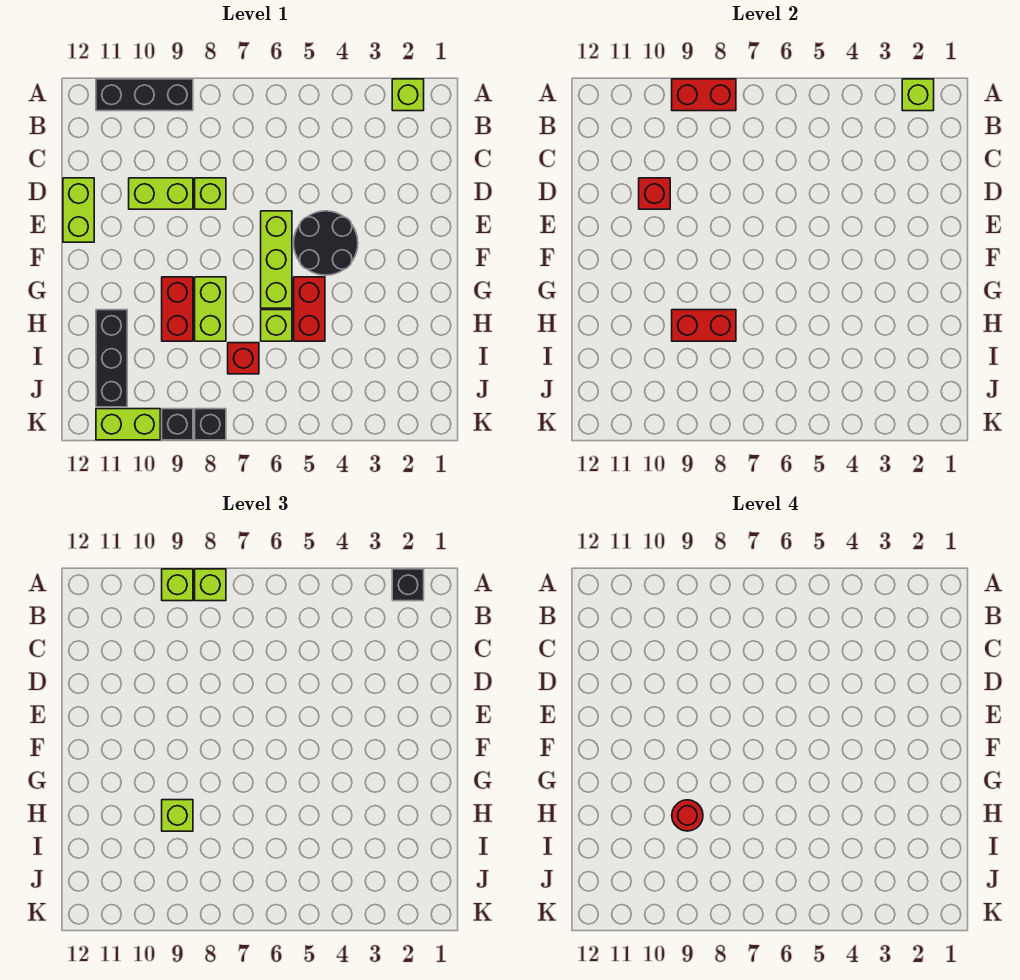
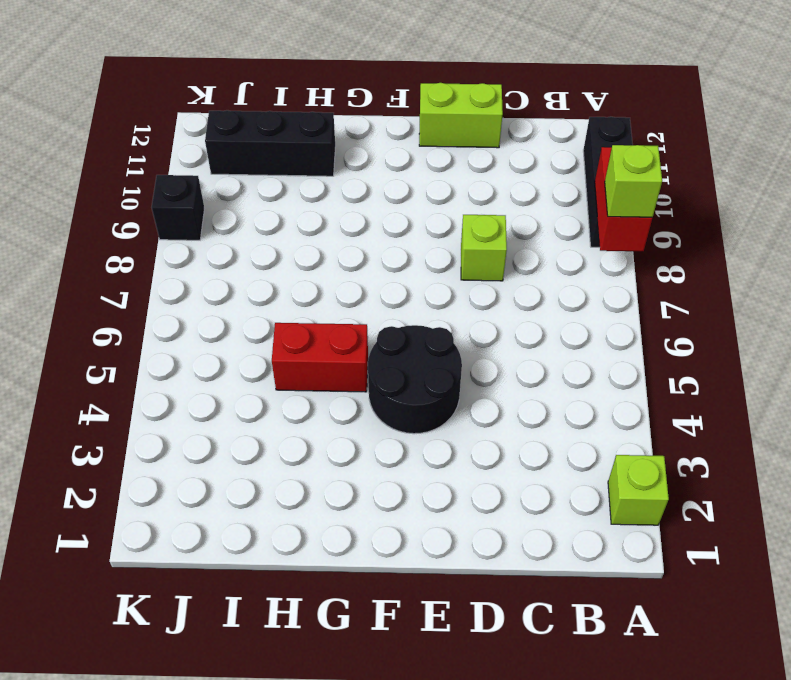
none -> lime brick D9:D10 level 1
none -> lime brick E6:G6 level 1
none -> lime brick G8:H8 level 1

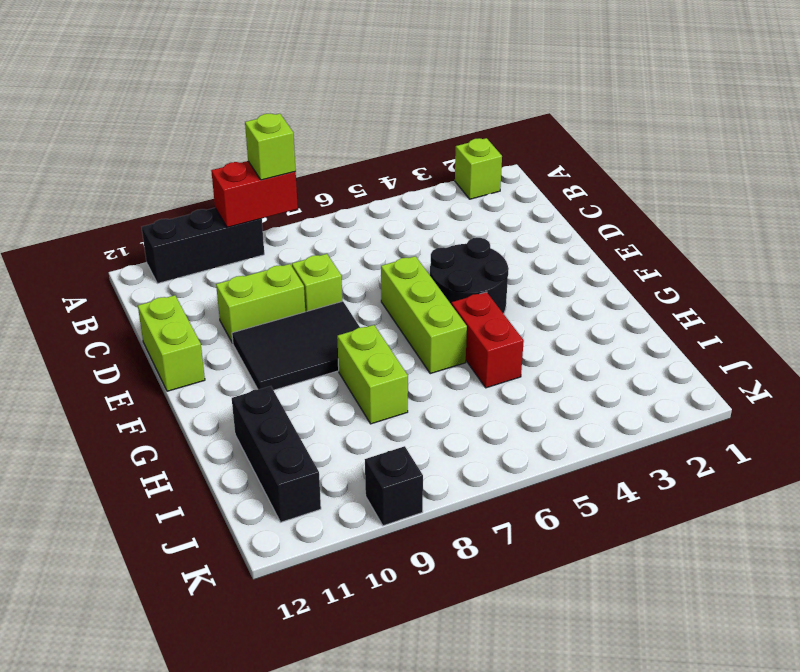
black tile E8:F10 level 1 -> none
none -> red brick G9:H9 level 1
none -> lime brick H6 level 1
none -> red brick I7 level 1

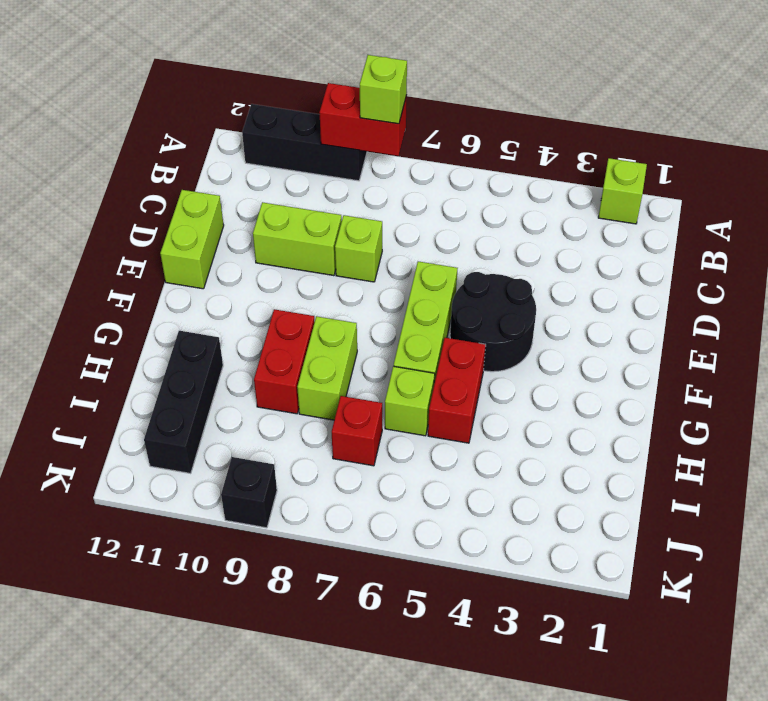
none -> black brick K8 level 1
none -> lime brick K10:K11 level 1
none -> lime brick A2 level 2

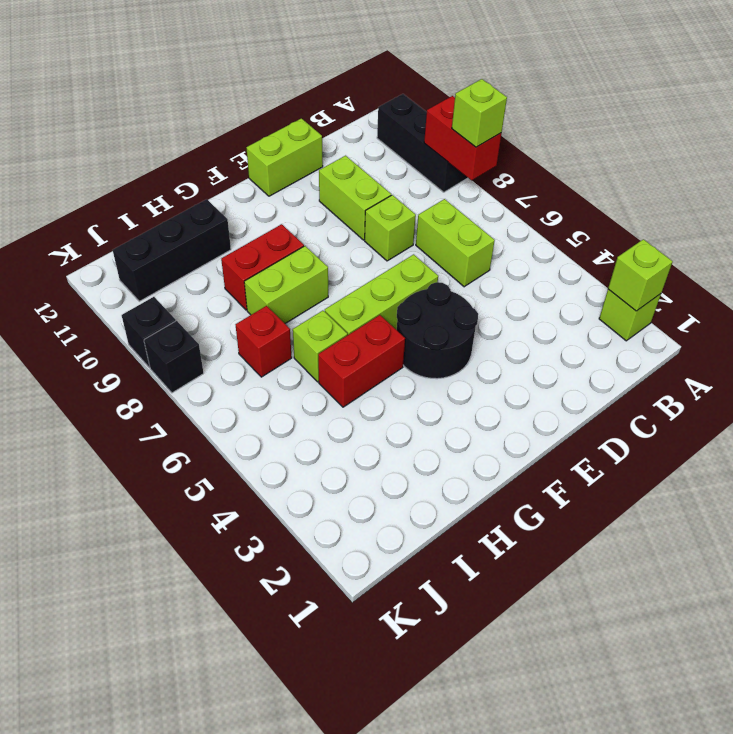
lime brick C6:C7 level 1 -> lime brick K10:K11 level 1
none -> red brick D10 level 2
none -> red brick H8:H9 level 2
none -> black brick A2 level 3

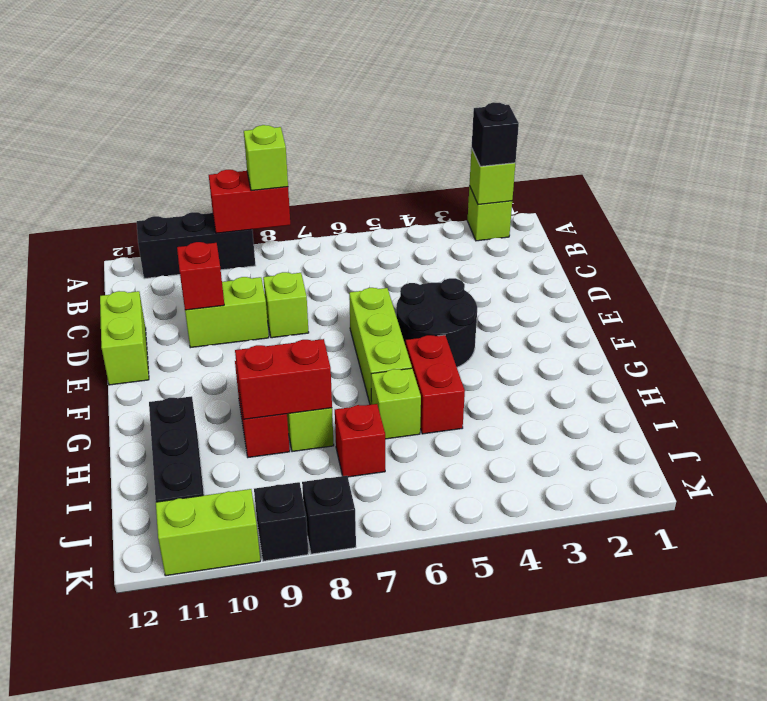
none -> lime brick A9 level 3
none -> lime brick H9 level 3
none -> red round brick H9 level 4

